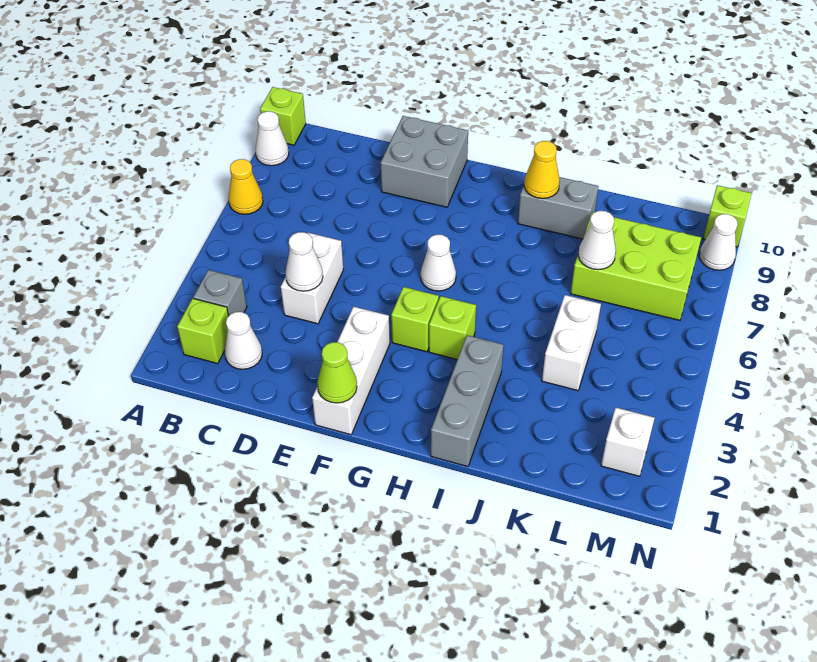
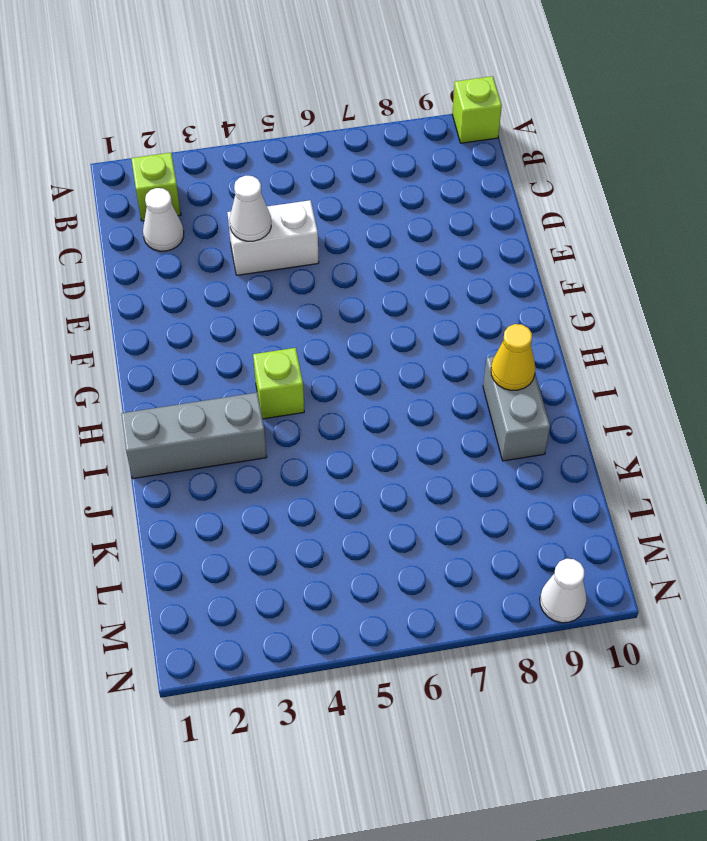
none -> yellow cone A7 level 1
none -> white cone A9 level 1
none -> grey brick B3 level 1

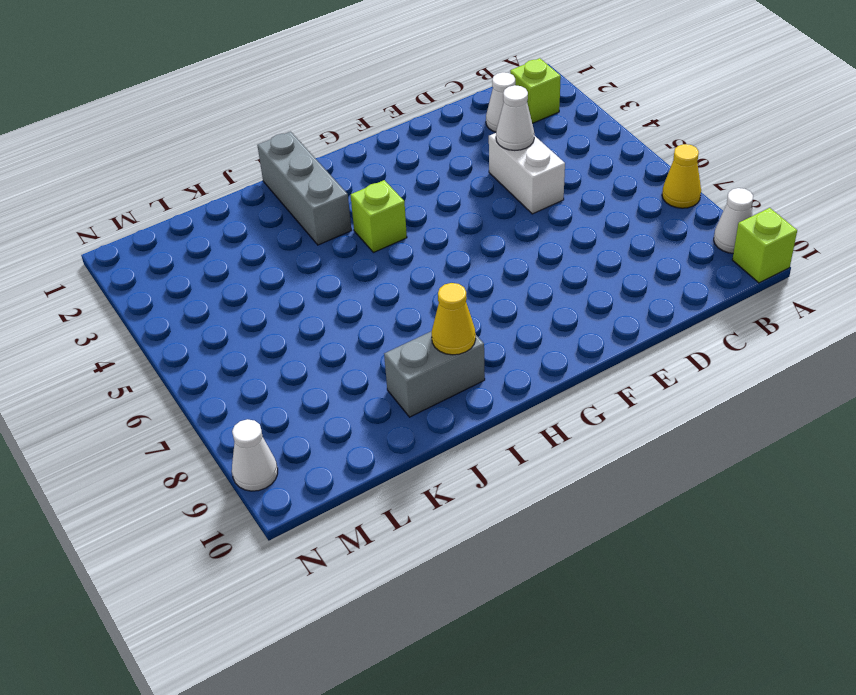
none -> grey brick B3 level 1
none -> grey brick E9:F10 level 1
none -> white brick F1:F3 level 1

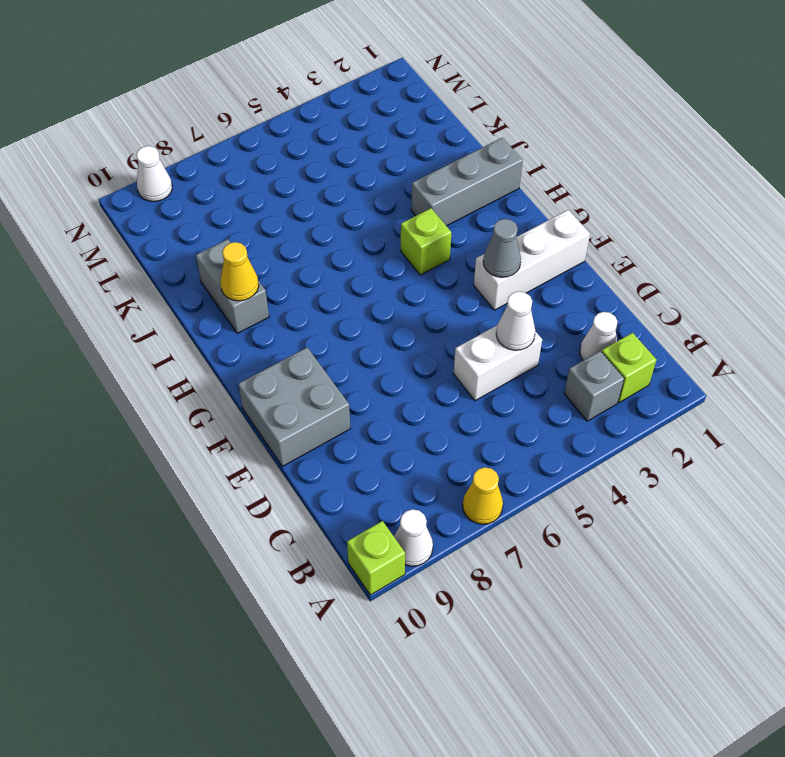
grey cone F3 level 2 -> none
none -> lime brick G4 level 1
none -> white cone G6 level 1
none -> white brick K4:K5 level 1

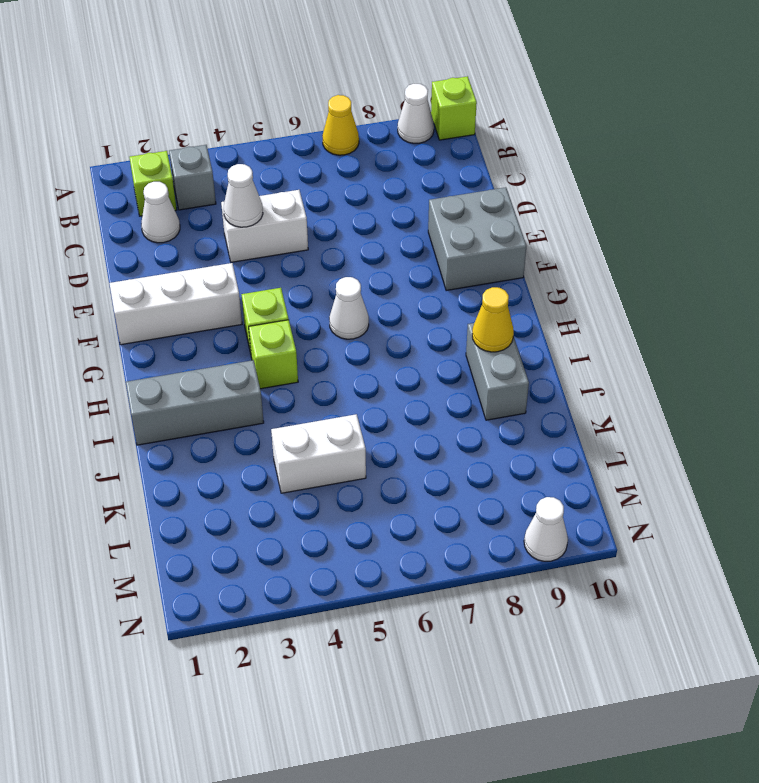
none -> lime brick K7:M8 level 1
none -> white brick M2 level 1
none -> lime brick N10 level 1

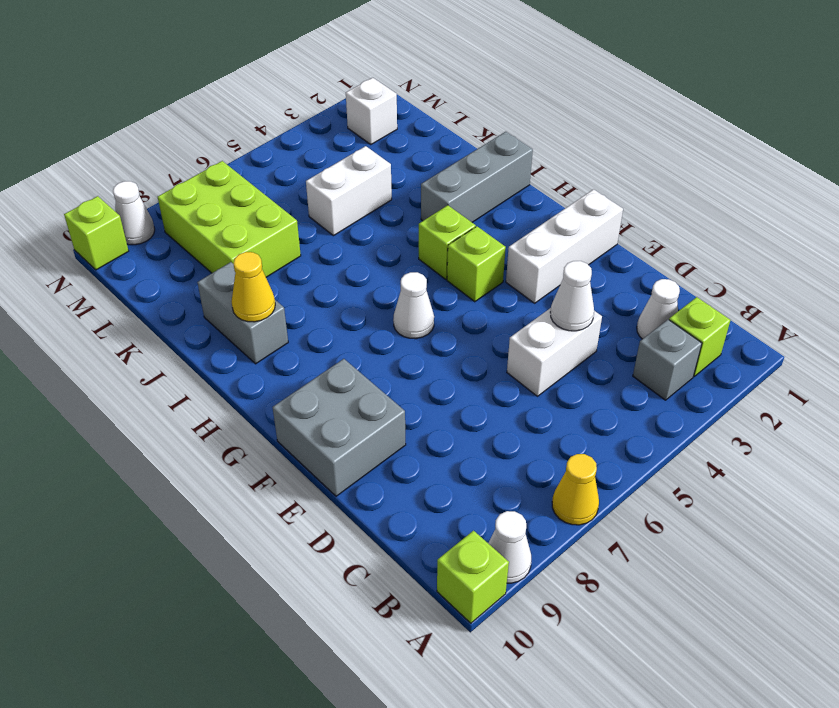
none -> lime cone F1 level 2
none -> white cone K7 level 2

